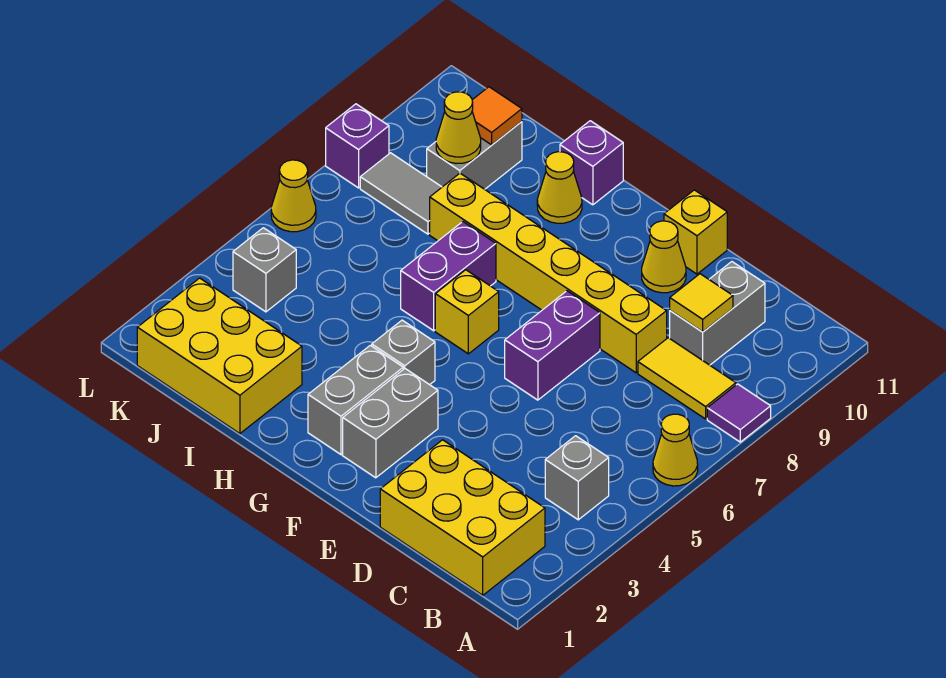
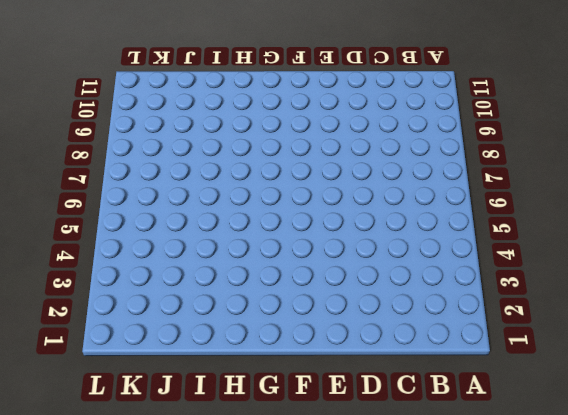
none -> yellow cone A6 level 1
none -> purple tile A8 level 1
none -> yellow brick B1:D2 level 1

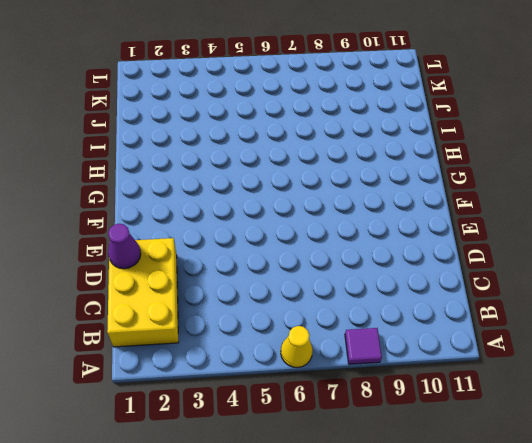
purple cone D1 level 2 -> none
none -> grey brick B4 level 1
none -> yellow tile B8:C8 level 1
none -> grey brick C9:C10 level 1

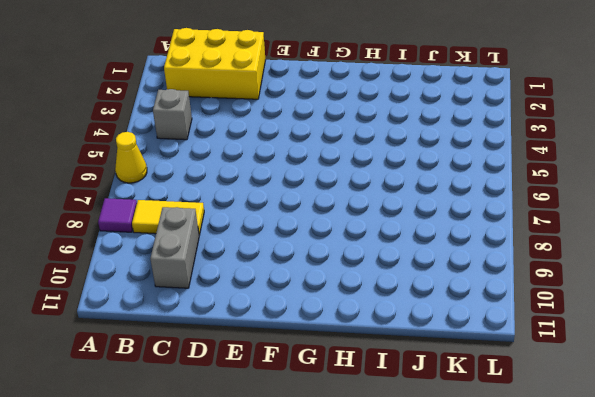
none -> yellow brick D8:I8 level 1
none -> purple brick E6:E7 level 1
none -> yellow cone E10 level 1

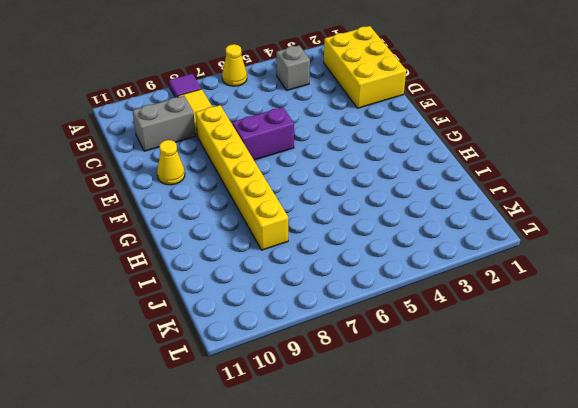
none -> yellow brick E11 level 1
none -> grey brick F2:F3 level 1
none -> grey brick G2:G3 level 1

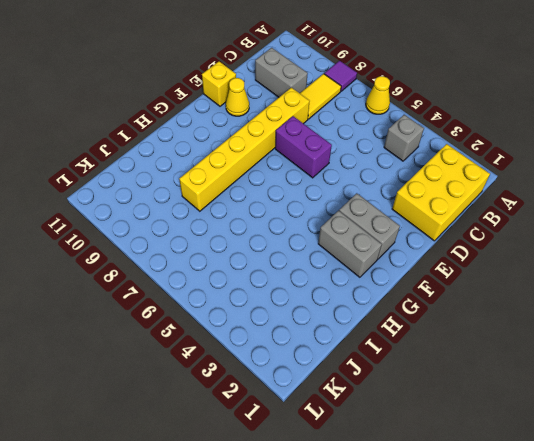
none -> grey brick G4 level 1
none -> yellow brick G6 level 1
none -> purple brick H6:H7 level 1

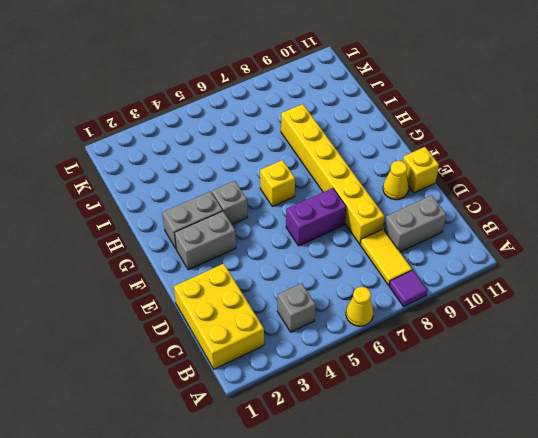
none -> purple brick H6:H7 level 1
none -> yellow cone H10 level 1
none -> purple brick H11 level 1

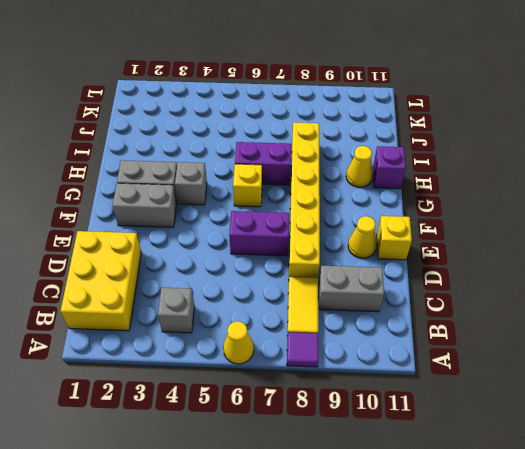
none -> yellow brick I1:K2 level 1
none -> grey tile J8:K8 level 1
none -> grey brick J9:J10 level 1

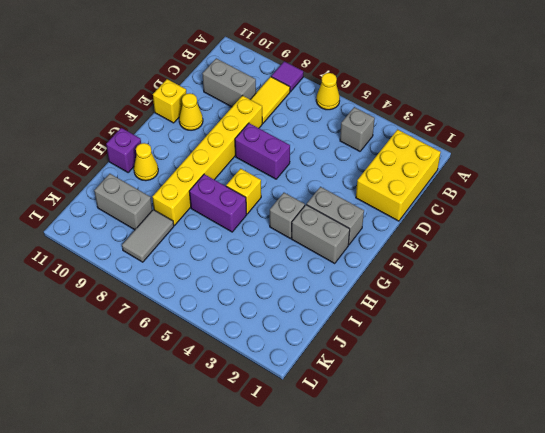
none -> yellow brick I1:K2 level 1
none -> grey brick K4 level 1
none -> yellow cone L6 level 1

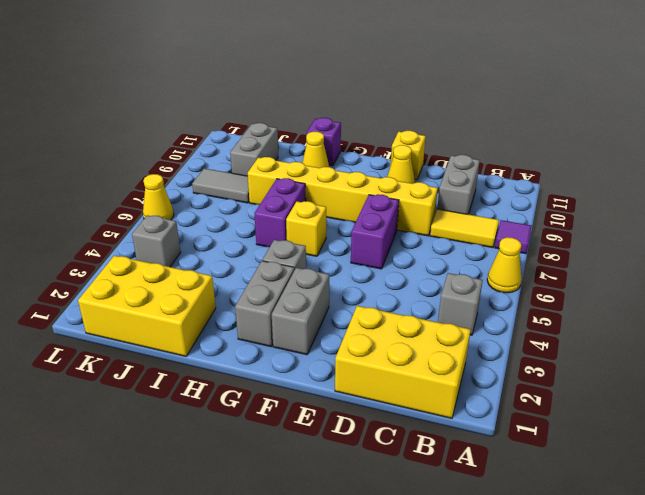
none -> purple brick L8 level 1
none -> yellow tile C9 level 2
none -> yellow cone J9 level 2

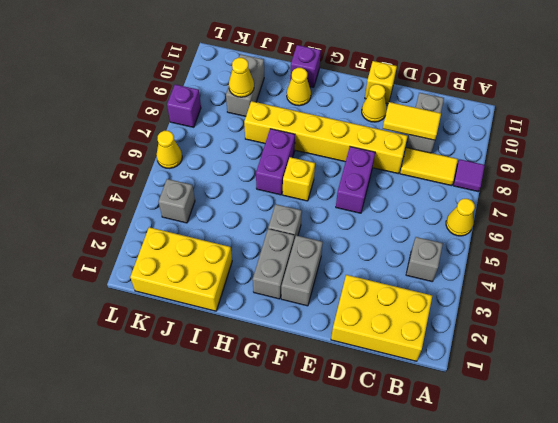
yellow tile C9:D9 level 2 -> yellow tile C9 level 2
none -> grey tile J8:K8 level 1
none -> orange tile J10 level 2

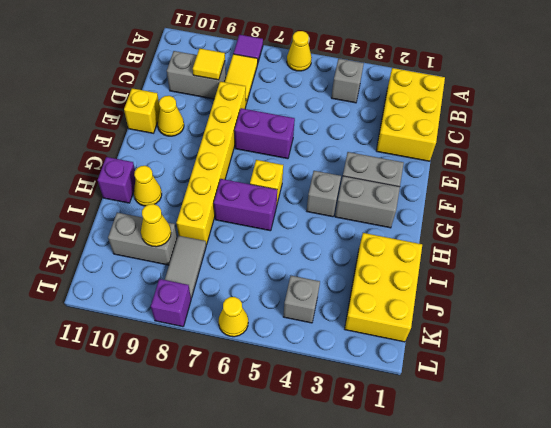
none -> orange tile J10 level 2

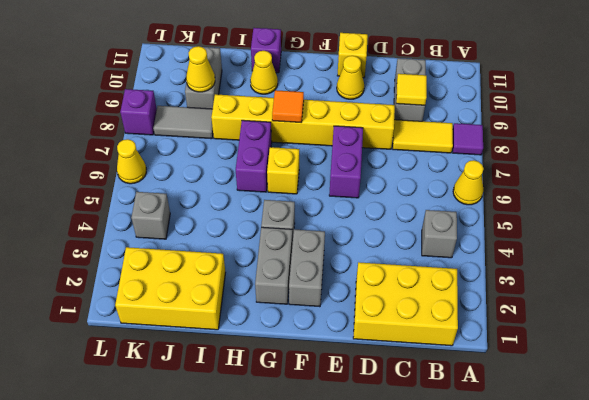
orange tile G8 level 2 -> orange tile J10 level 2

